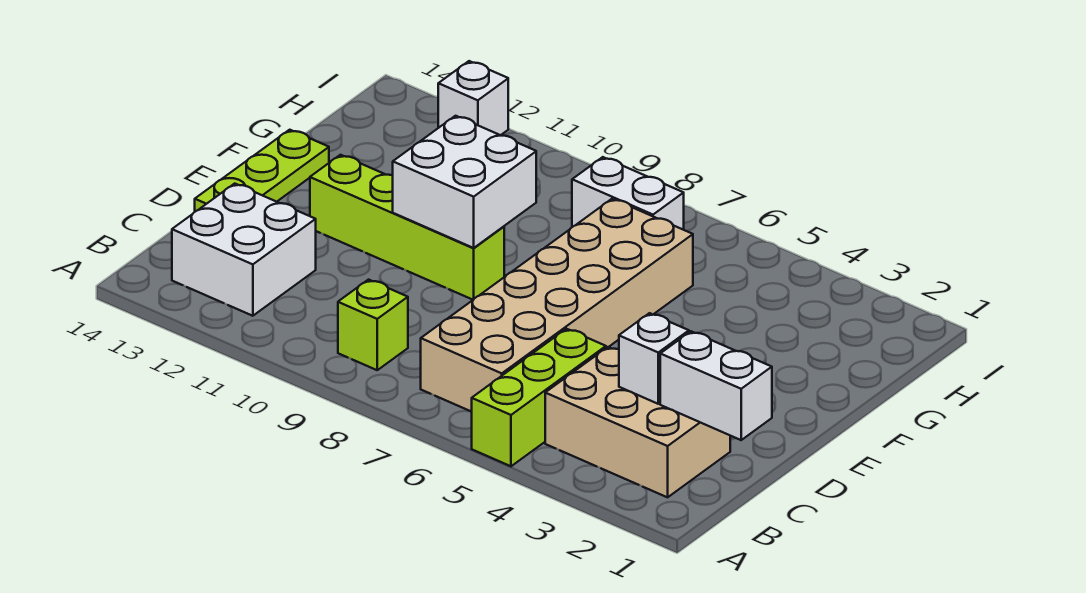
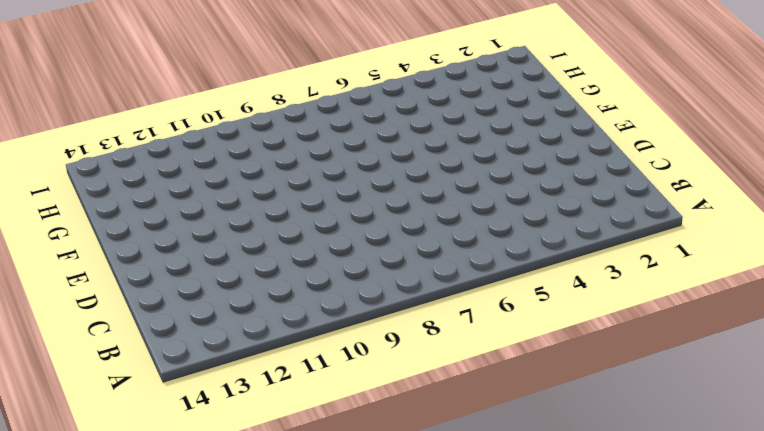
none -> lime brick A5:C5 level 1
none -> tan brick B2:C4 level 1
none -> tan brick B6:G7 level 1

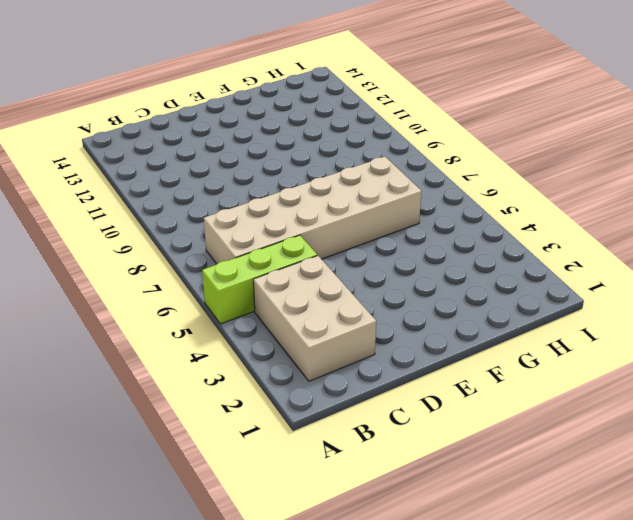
none -> lime brick B9 level 1
none -> white brick B12:C13 level 1
none -> lime plate D14:F14 level 1

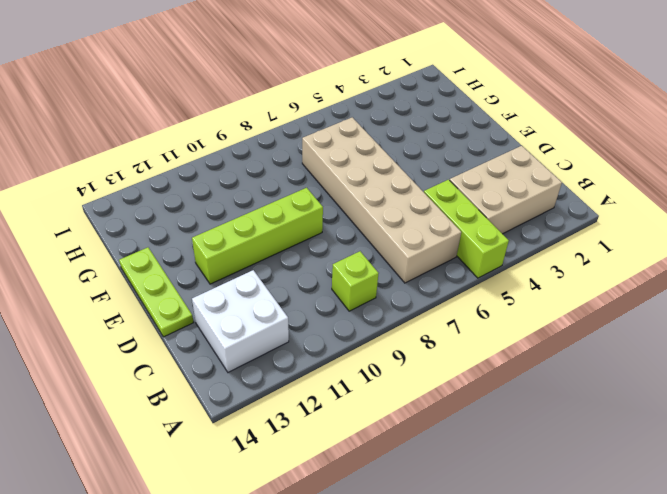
none -> white brick H7:H8 level 1
none -> white brick I12 level 1
none -> white brick C1:C2 level 2

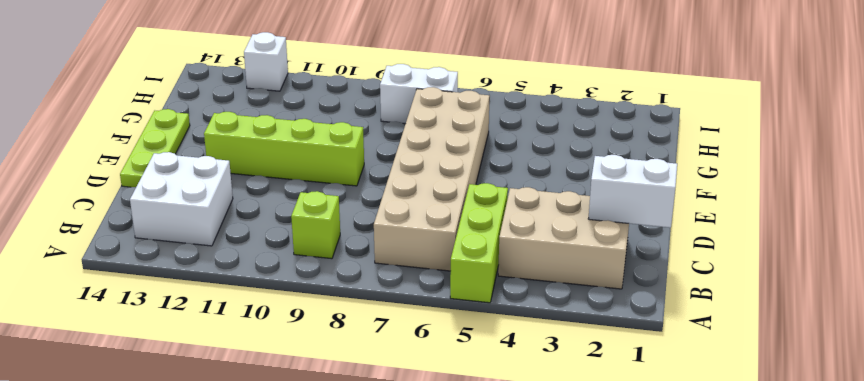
none -> white brick C3 level 2
none -> white brick E9:F10 level 2

